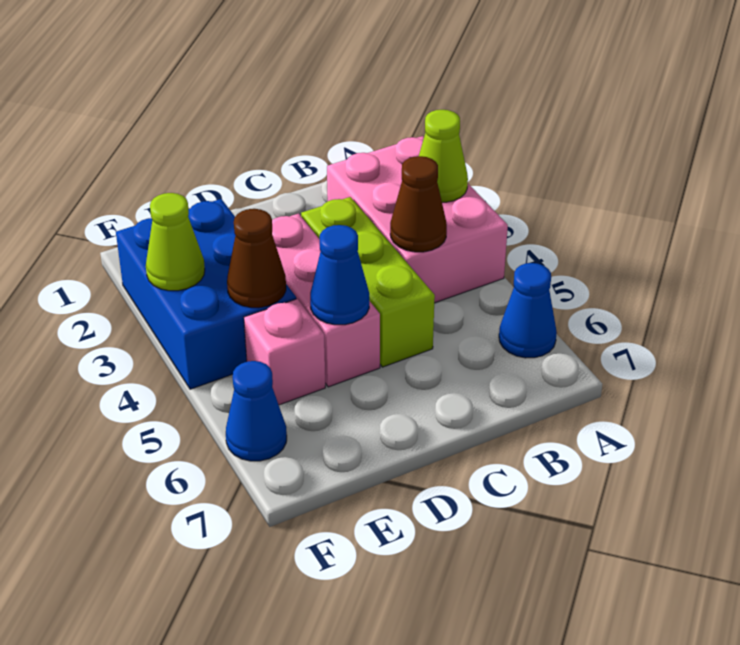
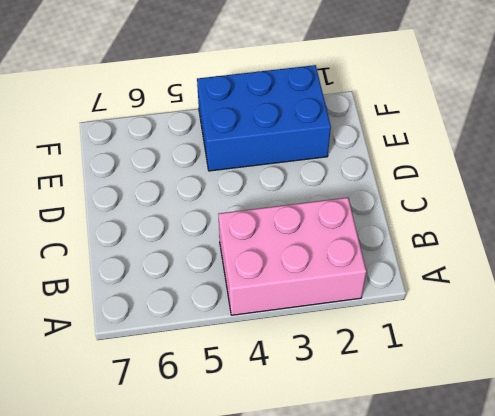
none -> blue cone A6 level 1
none -> lime brick C3:C5 level 1
none -> pink brick D3:D5 level 1

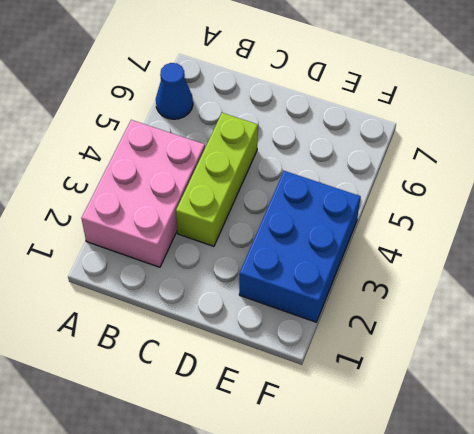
none -> pink brick D3:D5 level 1
none -> pink brick E5 level 1
none -> blue cone F6 level 1

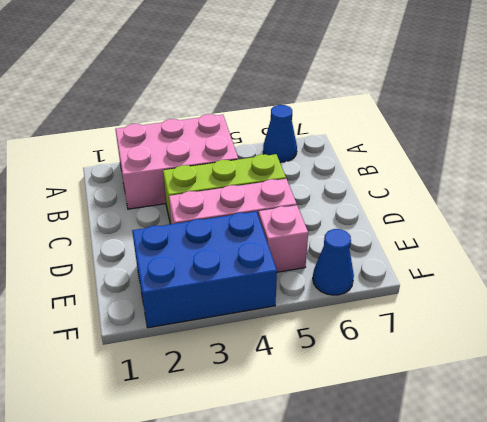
none -> lime cone A3 level 2
none -> brown cone B4 level 2
none -> blue cone D5 level 2

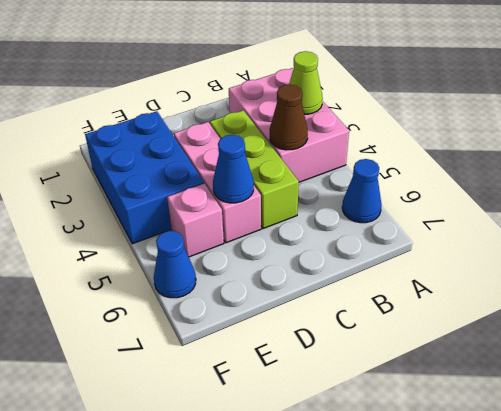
none -> brown cone E4 level 2
none -> lime cone F3 level 2

